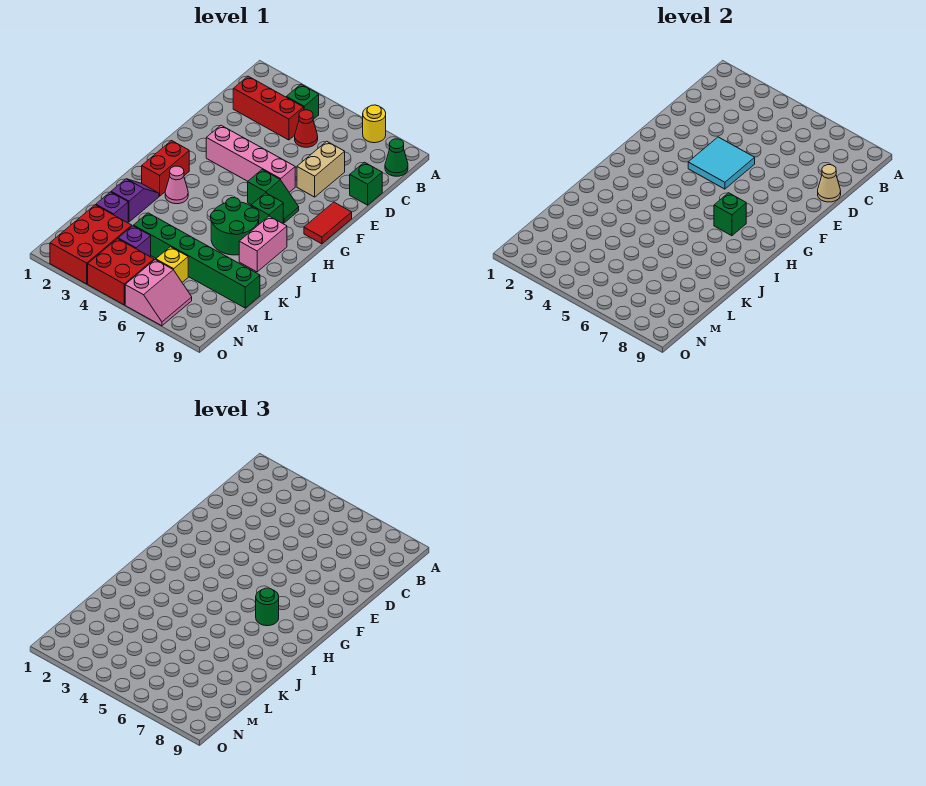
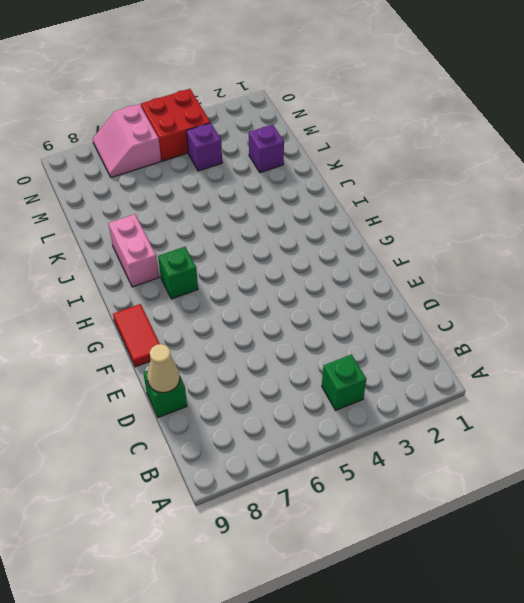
none -> yellow round brick A7 level 1
none -> green cone B9 level 1
none -> red brick C2:C4 level 1

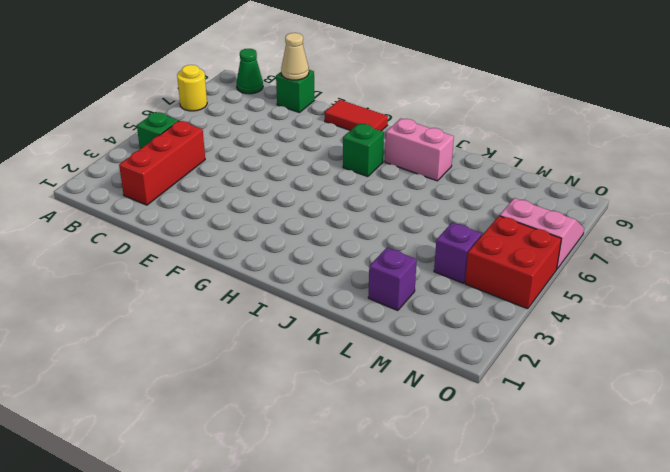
none -> red cone C5 level 1
none -> tan brick D7:E7 level 1
none -> pink brick F3:F6 level 1

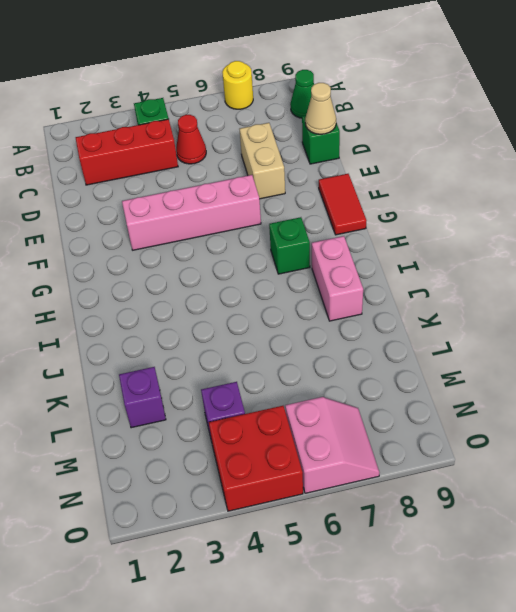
none -> green slope G6:G7 level 1 top 6
none -> red brick H2:I2 level 1
none -> pink cone I3 level 1

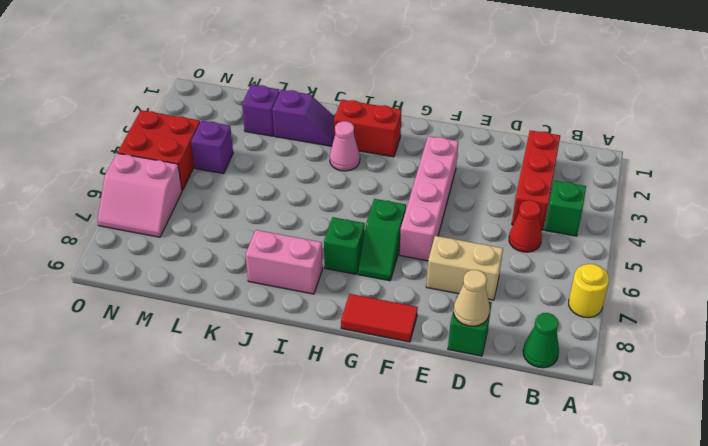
none -> green round brick I6:J7 level 1
none -> green brick L4:L9 level 1
none -> red brick M2:O3 level 1

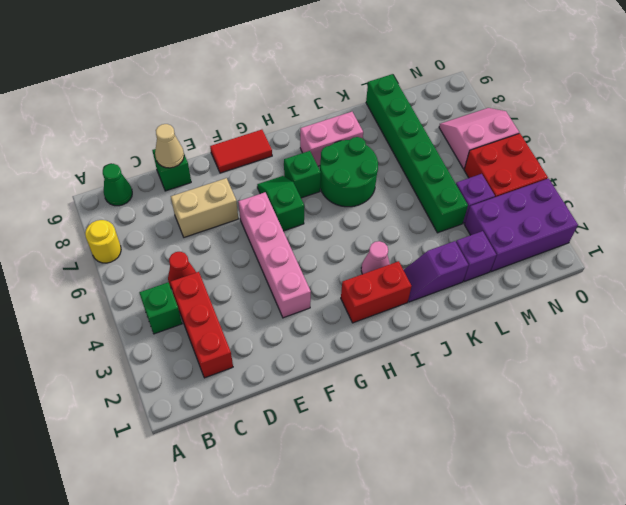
purple brick M2:O3 level 1 -> red brick M2:O3 level 1
none -> yellow brick M6 level 1
none -> cyan tile E4:F5 level 2
none -> green brick H7 level 2

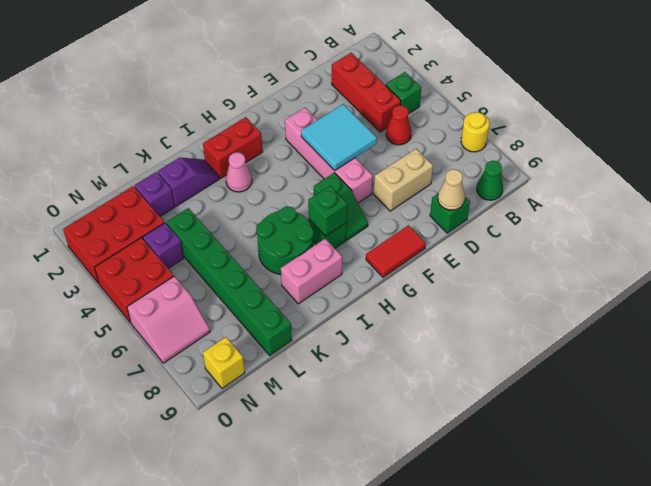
yellow brick N9 level 1 -> yellow brick M6 level 1
none -> green round brick H7 level 3

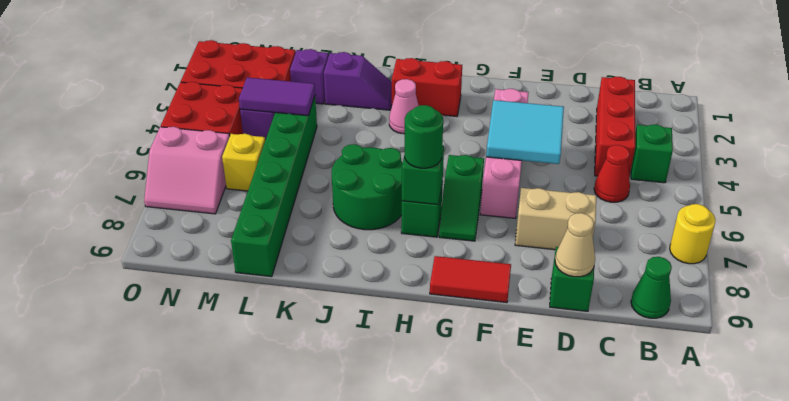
purple tile L4:M4 level 2 -> none
none -> pink brick I8:J8 level 1

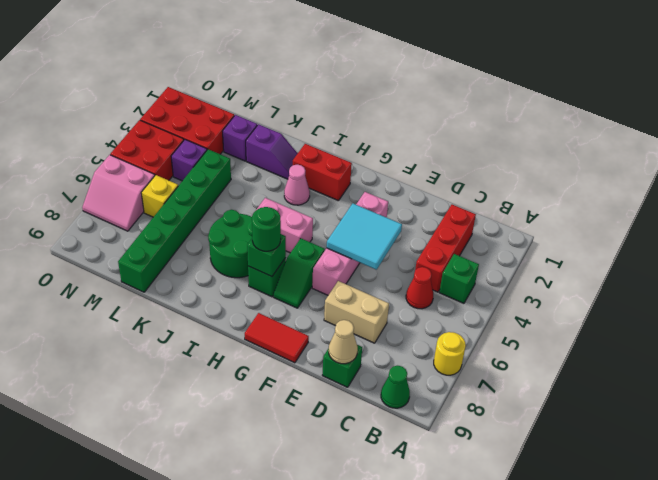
pink brick H5:I5 level 1 -> pink brick I8:J8 level 1

